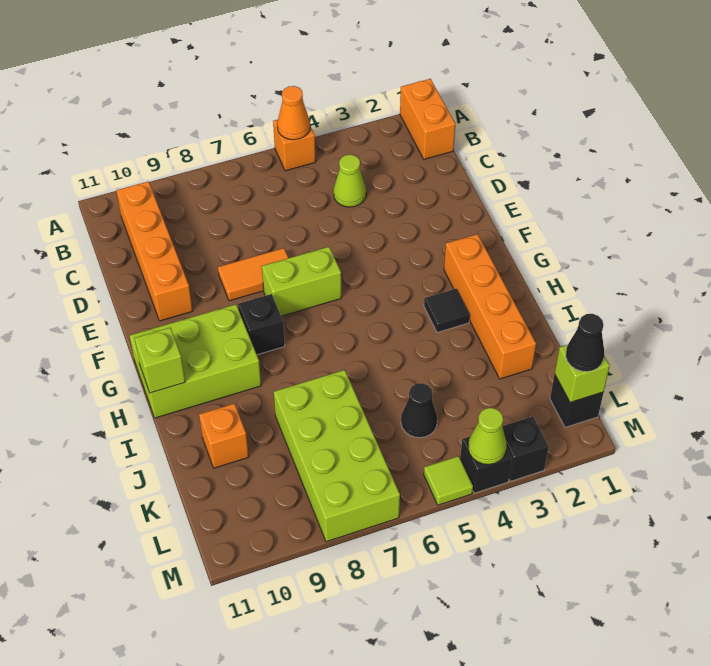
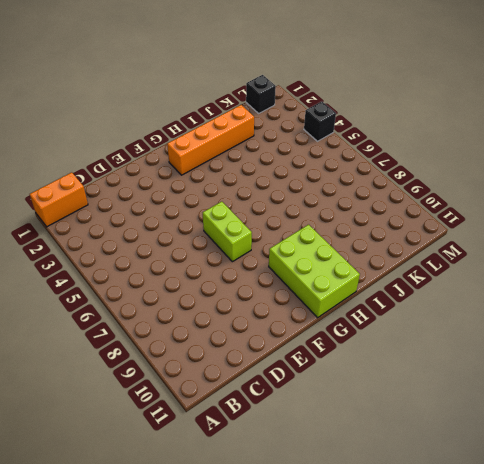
none -> orange brick A5 level 1
none -> orange brick B10:E10 level 1
none -> lime cone C4 level 1

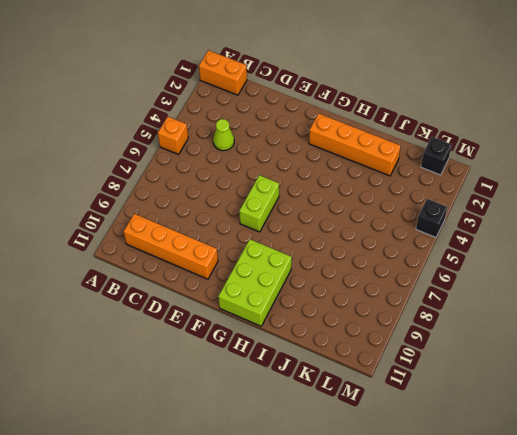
none -> orange tile E7:E8 level 1
none -> black brick G8 level 1
none -> black tile H3 level 1

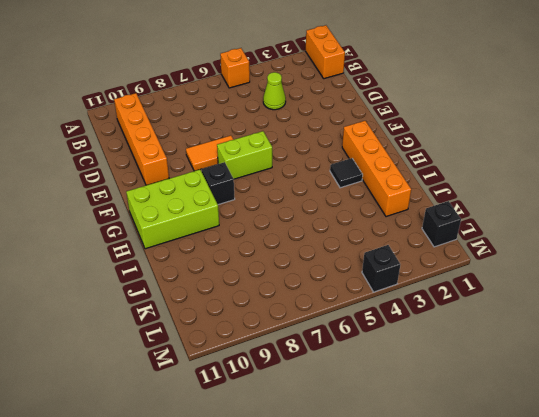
none -> lime brick J7:M8 level 1
none -> orange brick J10 level 1
none -> black cone K5 level 1

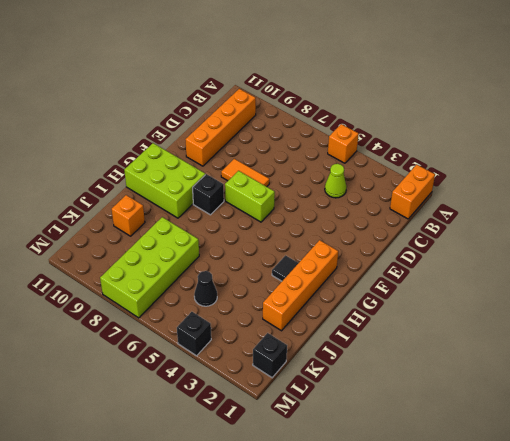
none -> black brick M3 level 1
none -> lime tile M5 level 1
none -> orange cone A5 level 2

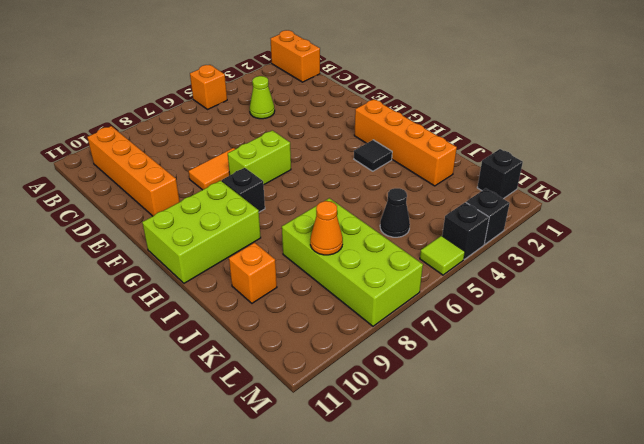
orange cone K8 level 2 -> orange cone A5 level 2
none -> lime brick H11 level 2
none -> lime brick L1 level 2
none -> lime cone M4 level 2

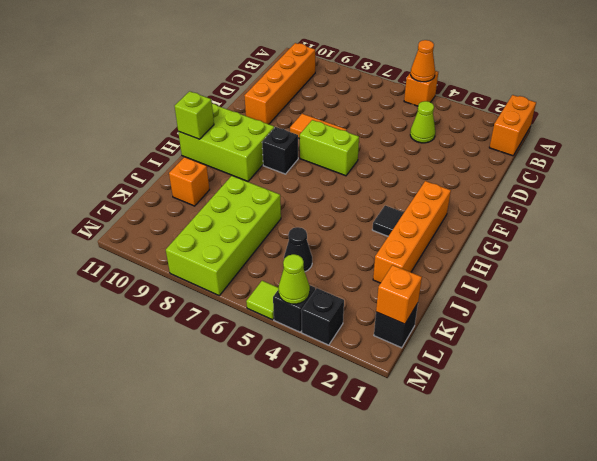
orange brick L1 level 2 -> lime brick L1 level 2
none -> black cone L1 level 3

